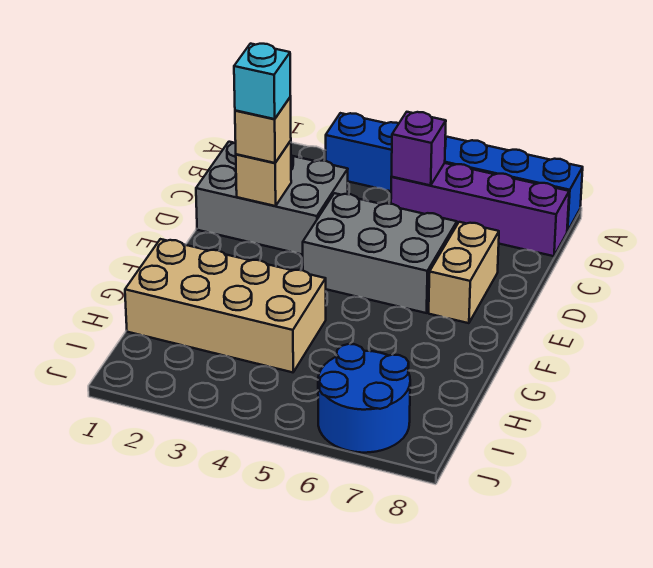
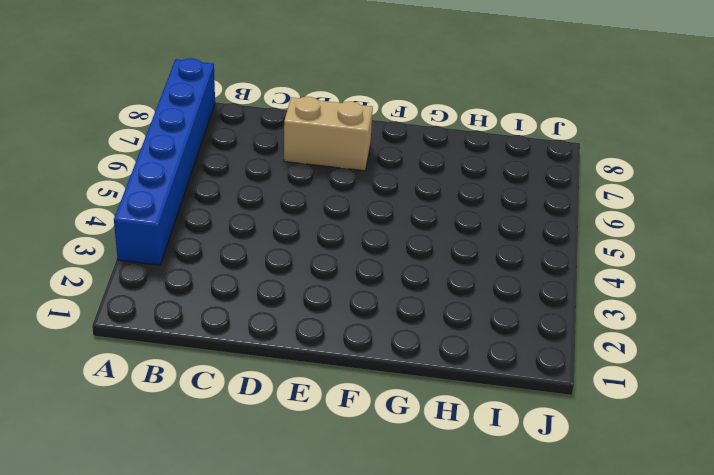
none -> purple brick B5:B8 level 1
none -> grey brick C1:D3 level 1

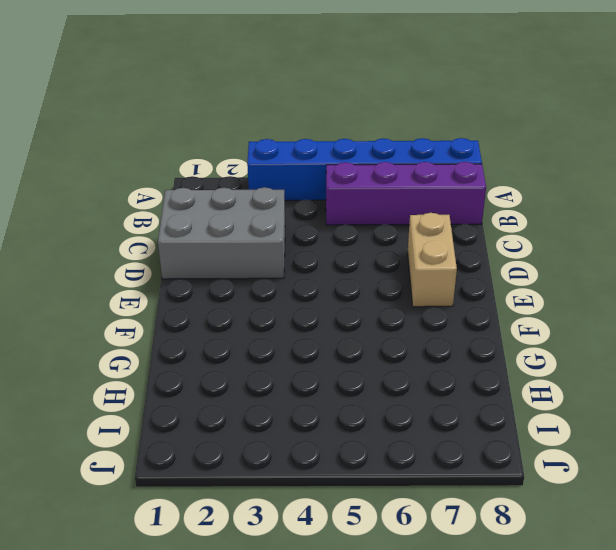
none -> grey brick D4:E6 level 1
none -> tan brick G1:H4 level 1

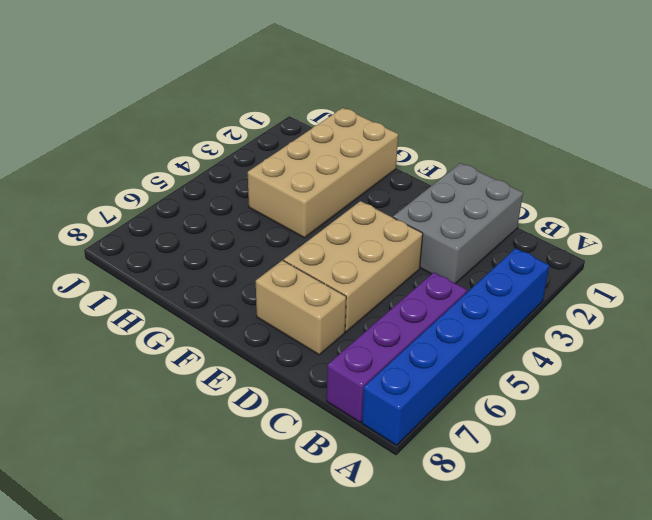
tan brick D4:E6 level 1 -> grey brick D4:E6 level 1
none -> blue round brick I6:J7 level 1
none -> purple brick B5 level 2

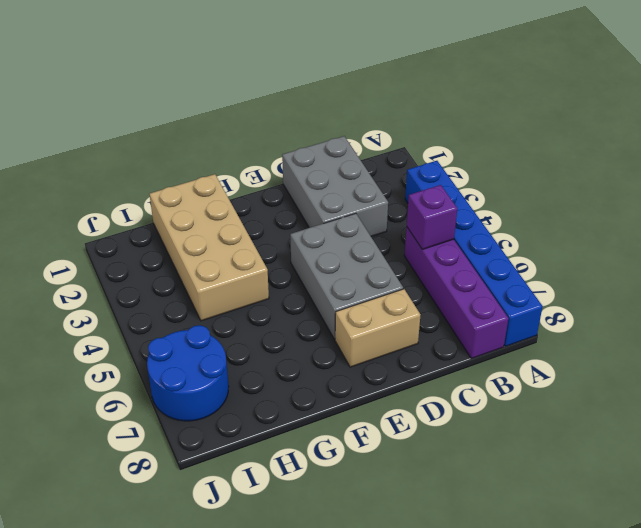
none -> tan brick D2 level 2
none -> tan brick D2 level 3

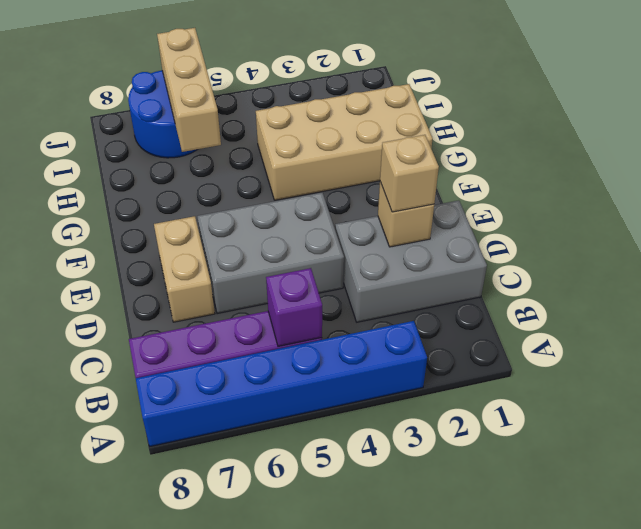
tan brick H6:J6 level 2 -> none
none -> cyan brick D2 level 4

